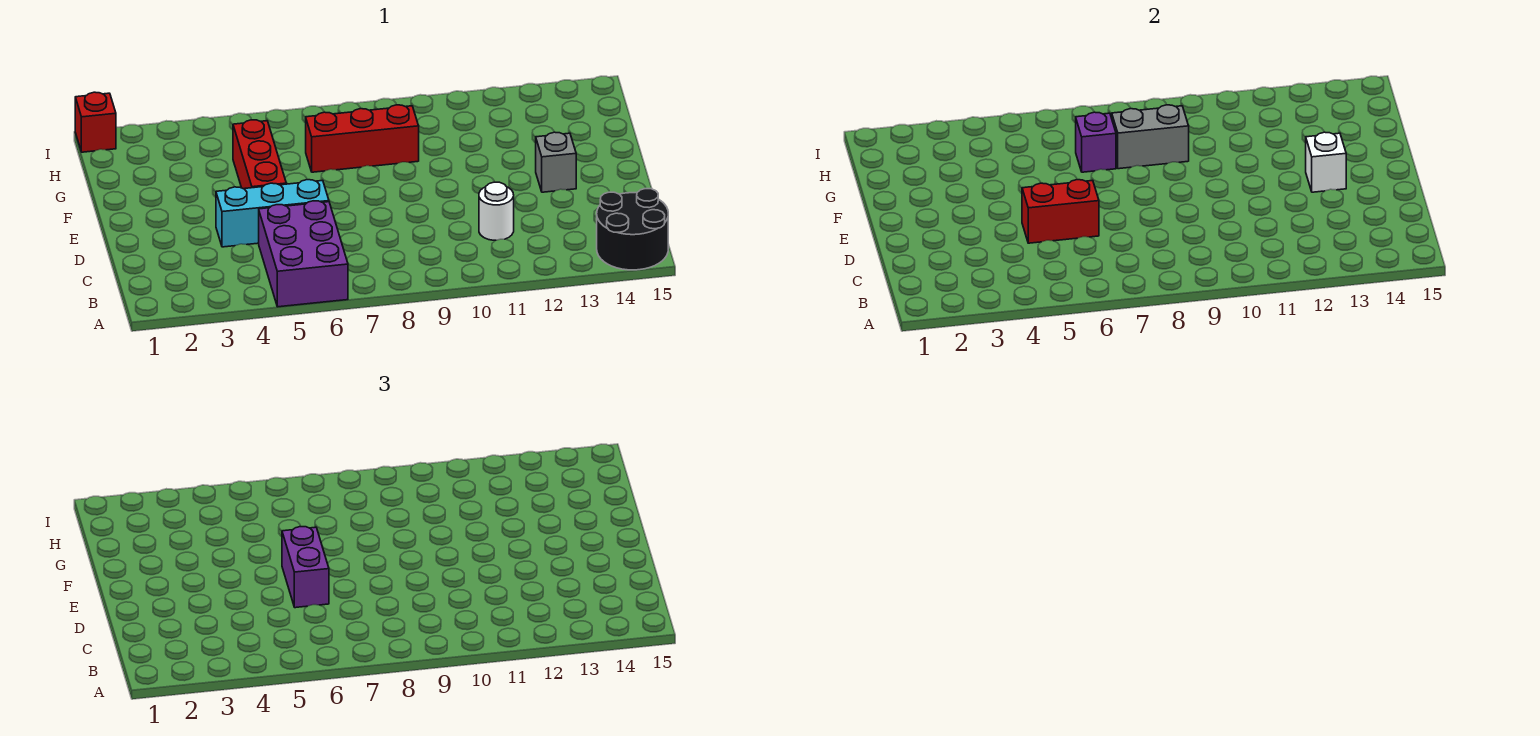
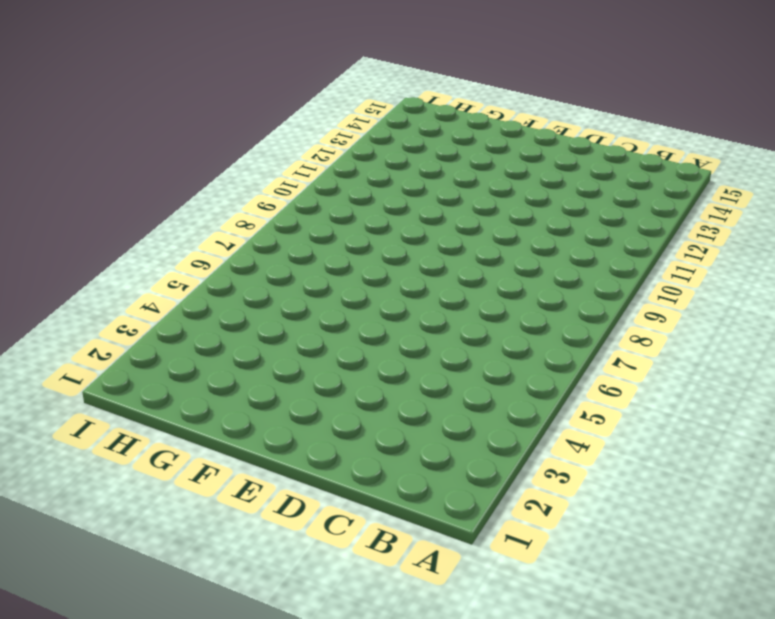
none -> purple brick A5:C6 level 1
none -> black round brick A14:B15 level 1
none -> white round brick C11 level 1

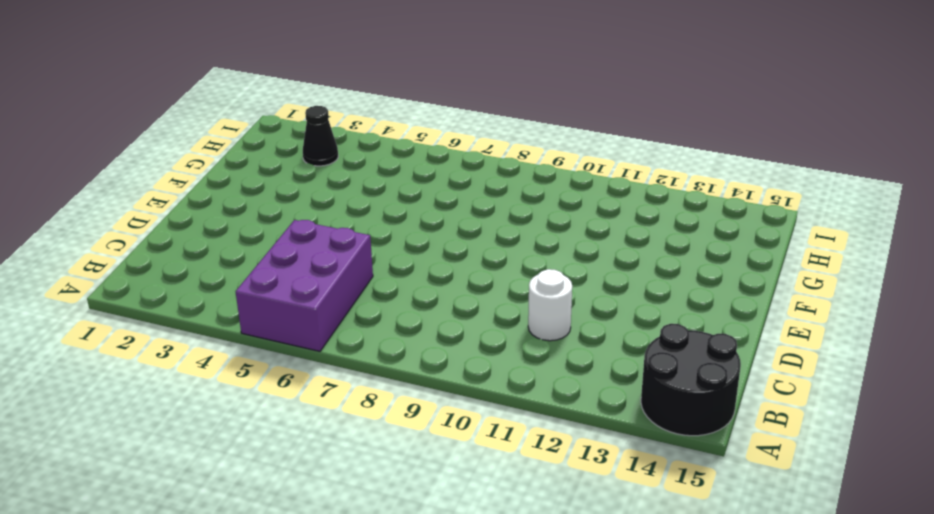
black cone H3 level 1 -> none
none -> cyan brick D4:D6 level 1
none -> red brick E5:G5 level 1
none -> grey brick E13 level 1

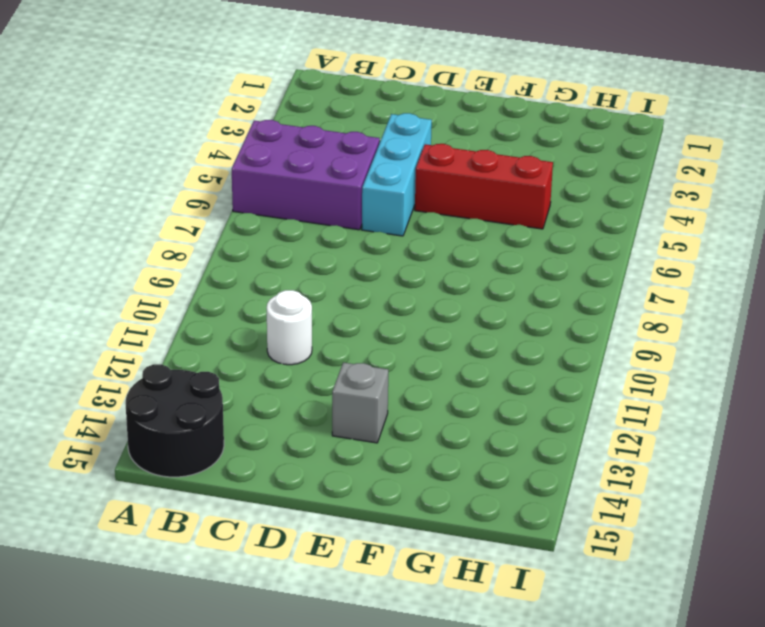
none -> red brick G7:G9 level 1
none -> red brick I1 level 1
none -> red brick D5:D6 level 2

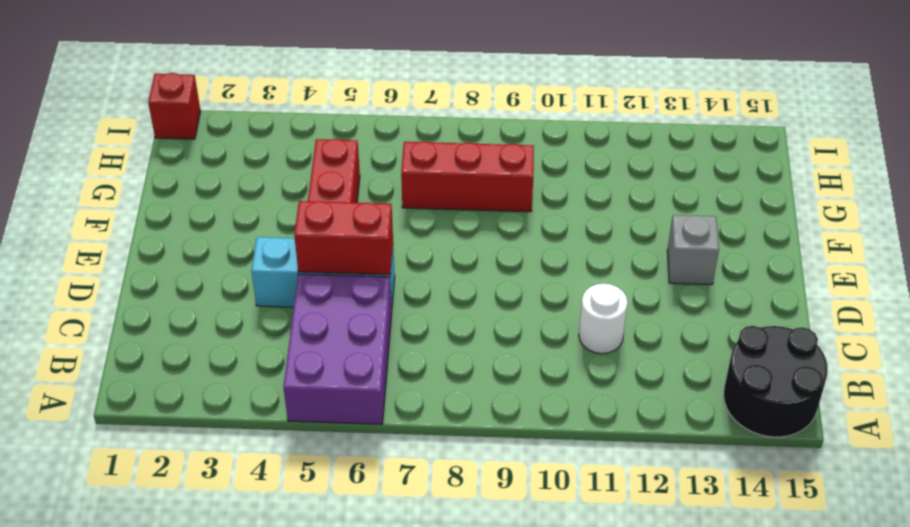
none -> white brick E13 level 2
none -> purple brick G7 level 2
none -> grey brick G8:G9 level 2

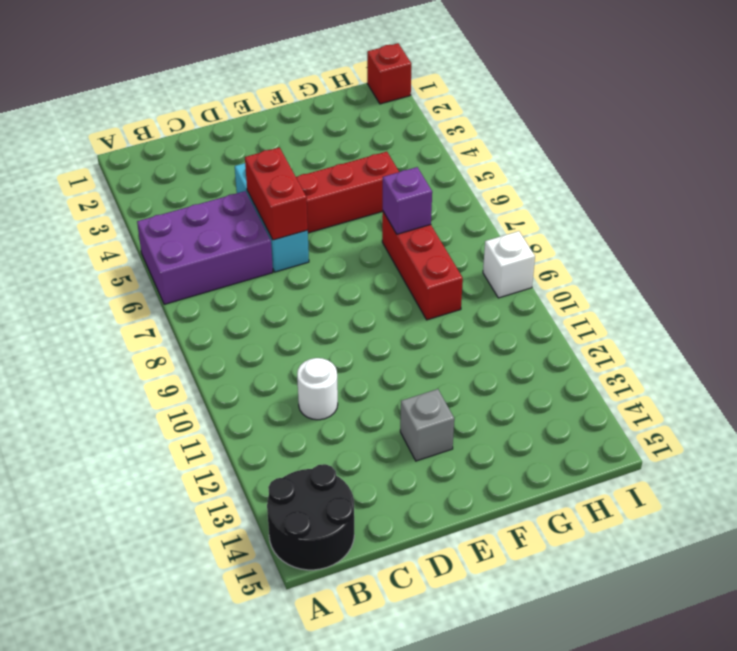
white brick I9 level 1 -> white brick E13 level 2
none -> grey brick G8:G9 level 2
none -> purple brick D6:E6 level 3

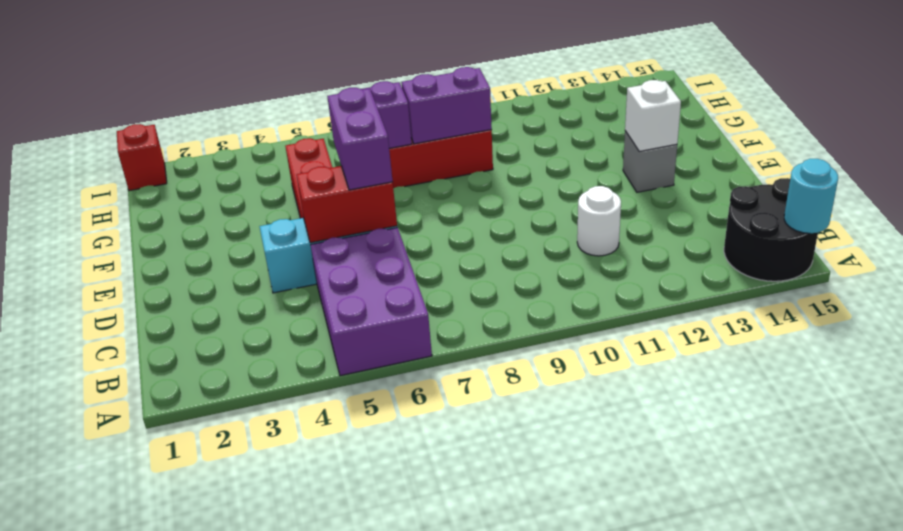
cyan round brick A15 level 2 -> none
purple brick G8:G9 level 2 -> grey brick G8:G9 level 2

